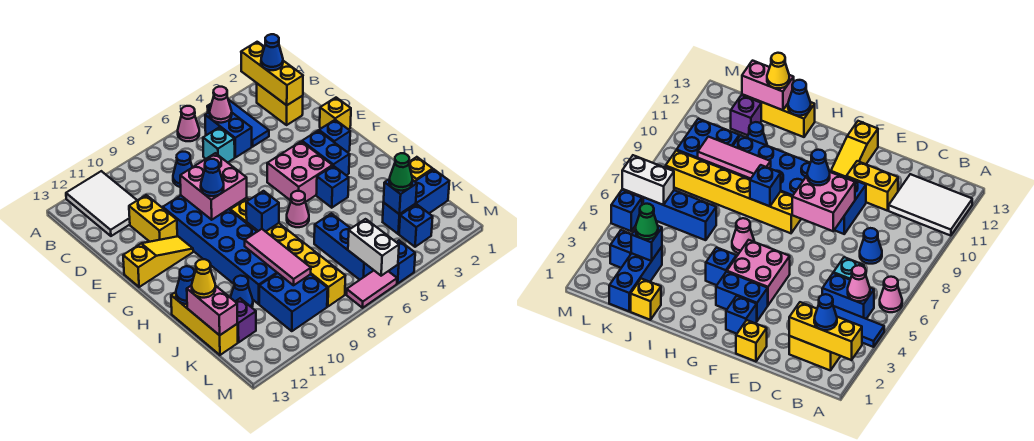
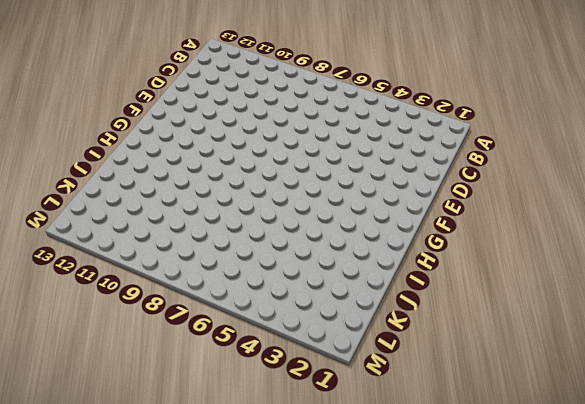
none -> blue tile A4:C4 level 1
none -> pink cone A6 level 1
none -> white tile A11:C12 level 1
none -> yellow brick B2:C2 level 1

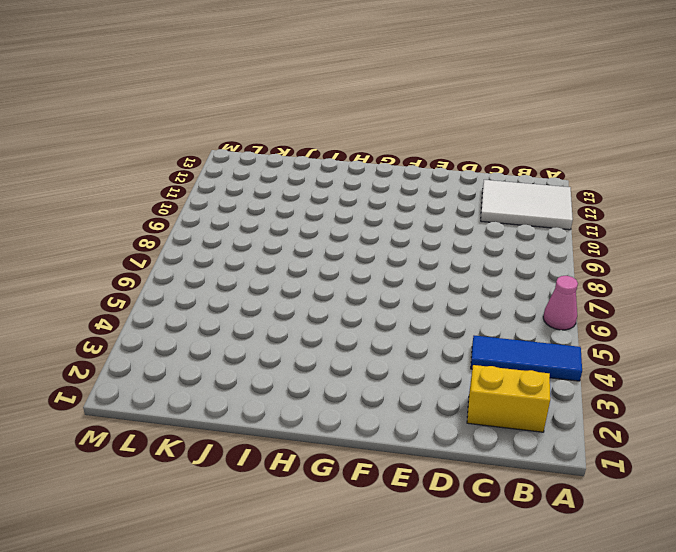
none -> blue brick B5:C5 level 1
none -> cyan brick C6 level 1
none -> blue cone C8 level 1
none -> yellow brick D11:E11 level 1

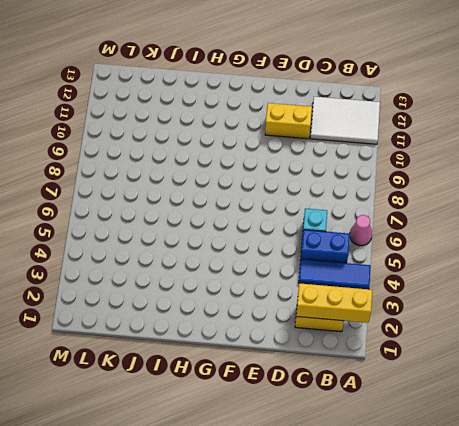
none -> blue cone C8 level 1
none -> yellow brick E1 level 1
none -> blue brick E9:J10 level 1
none -> blue brick F2 level 1

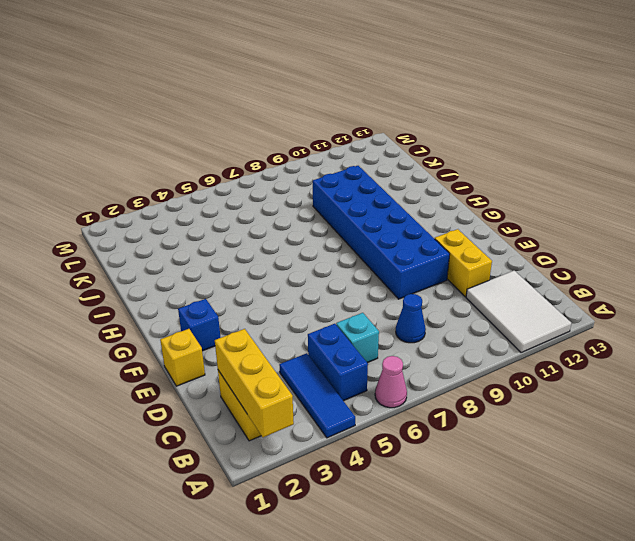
none -> blue brick F3:G3 level 1
none -> pink brick F4:G5 level 1
none -> yellow slope F11:F13 level 1 top 13
none -> yellow brick G8:L8 level 1

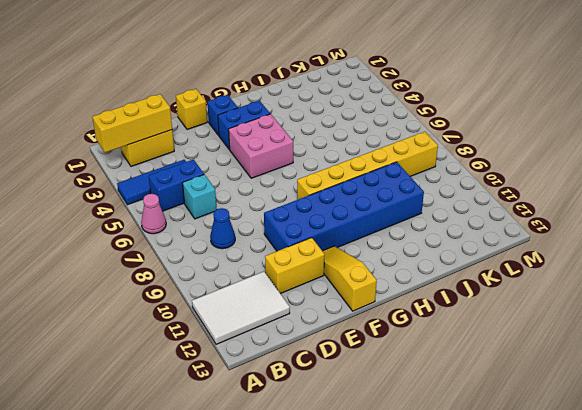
none -> blue brick H4 level 1
none -> pink cone H6 level 1
none -> yellow brick I13:K13 level 1
none -> yellow brick J1 level 1

